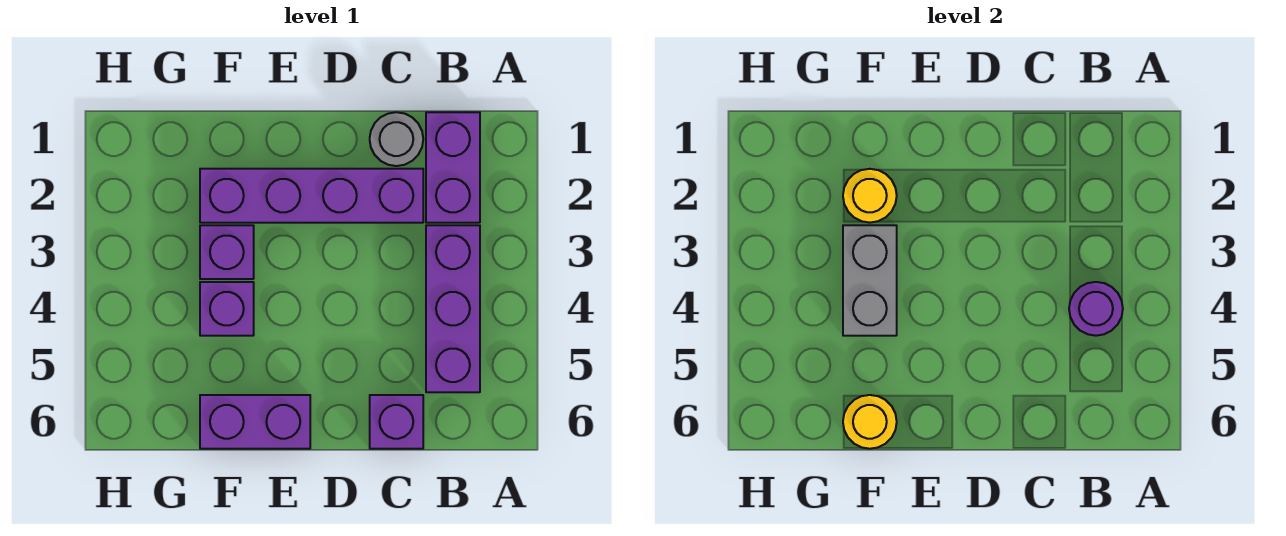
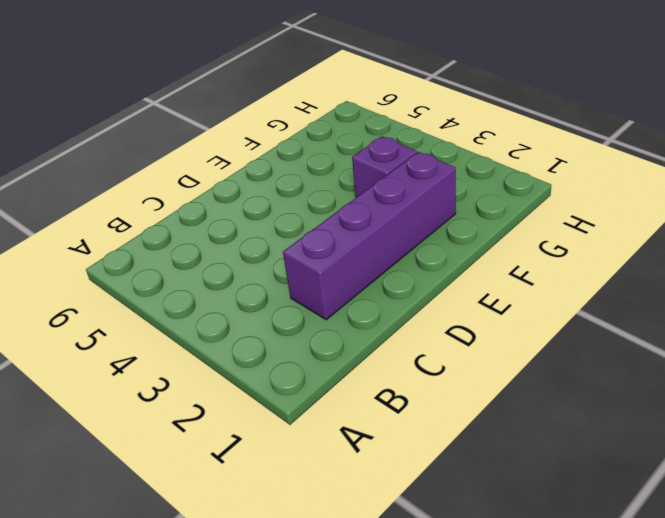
none -> purple brick B1:B2 level 1
none -> purple brick B3:B5 level 1
none -> grey round brick C1 level 1

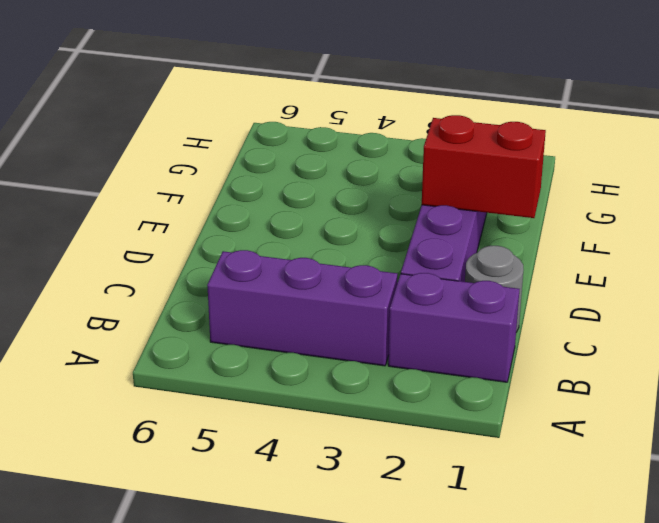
red brick E1:E2 level 2 -> none
none -> purple brick C6 level 1
none -> purple brick E6:F6 level 1
none -> purple brick F3 level 1

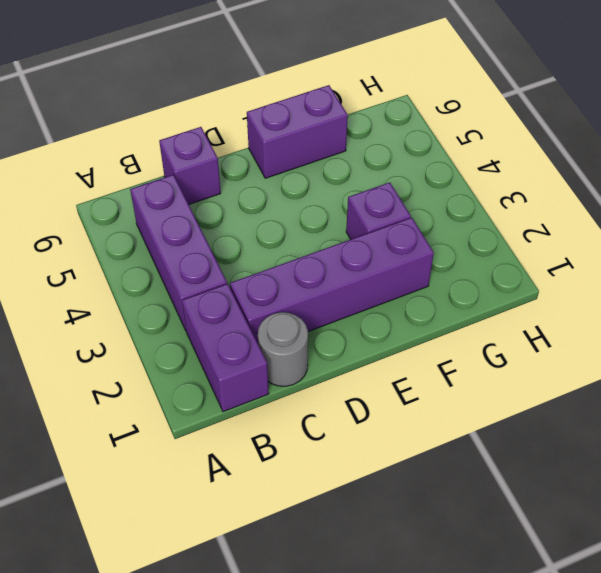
none -> purple brick F4 level 1
none -> purple round brick B4 level 2
none -> yellow round brick F2 level 2

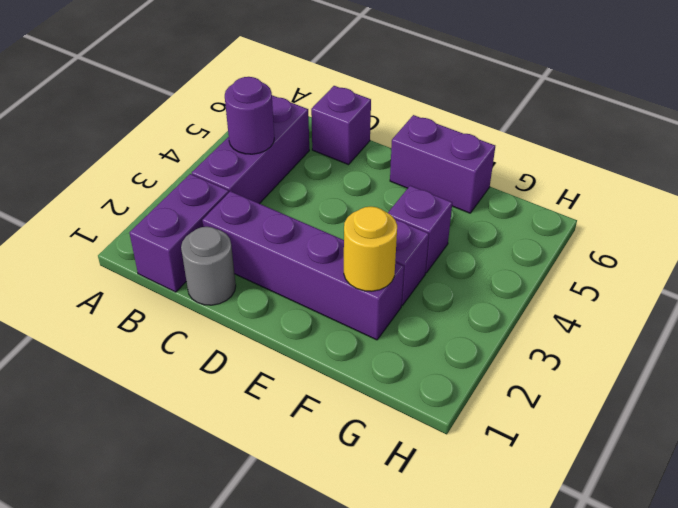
none -> grey brick F3:F4 level 2
none -> yellow round brick F6 level 2

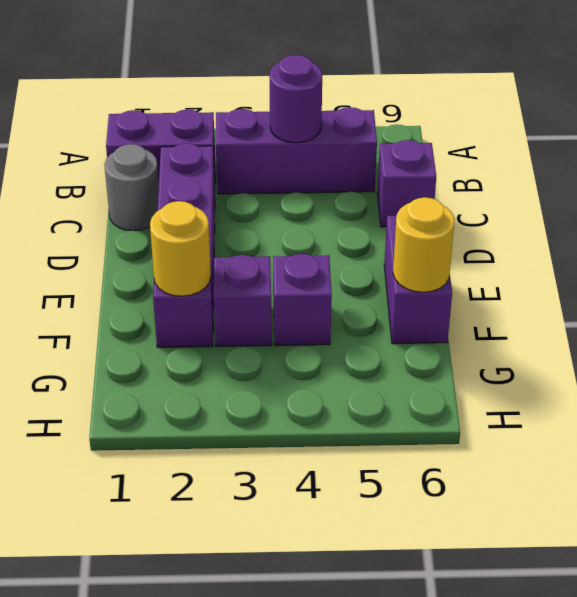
none -> grey brick F3:F4 level 2

